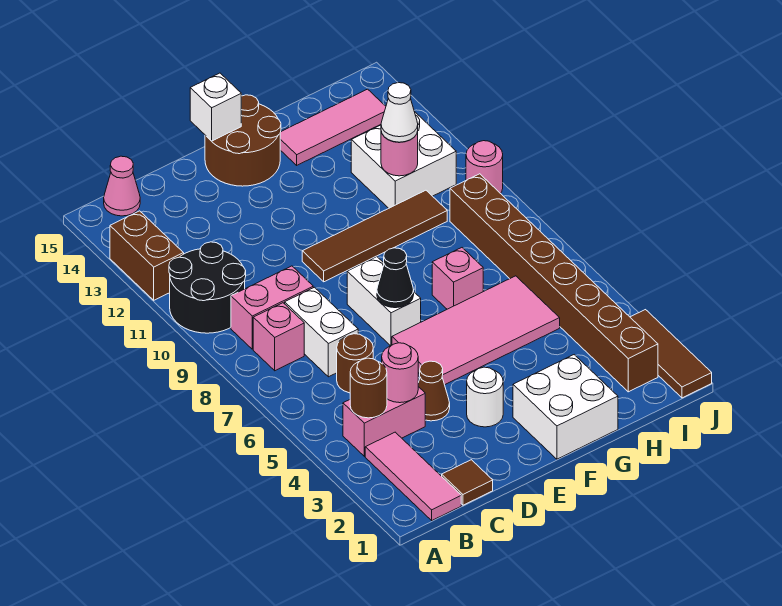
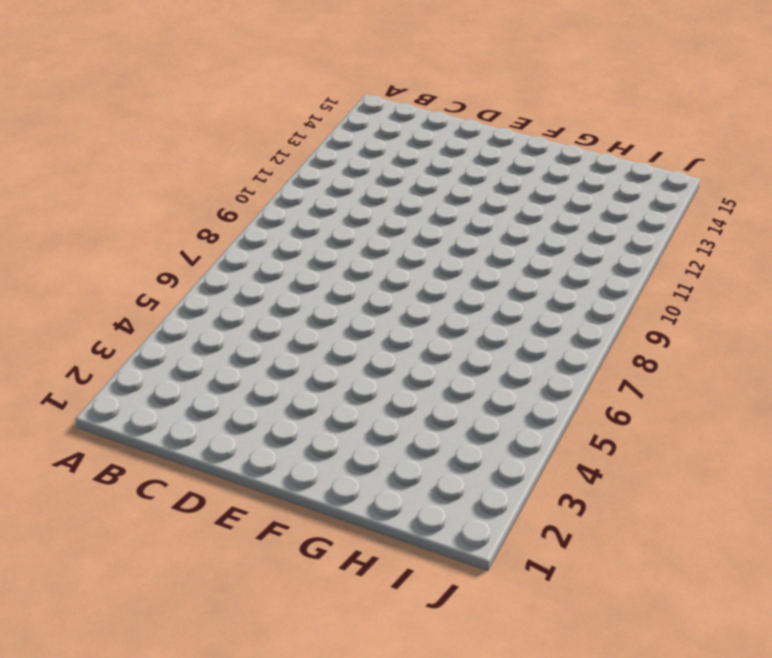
none -> black round brick A10:B11 level 1
none -> brown brick A12:A13 level 1
none -> pink tile B1:B3 level 1

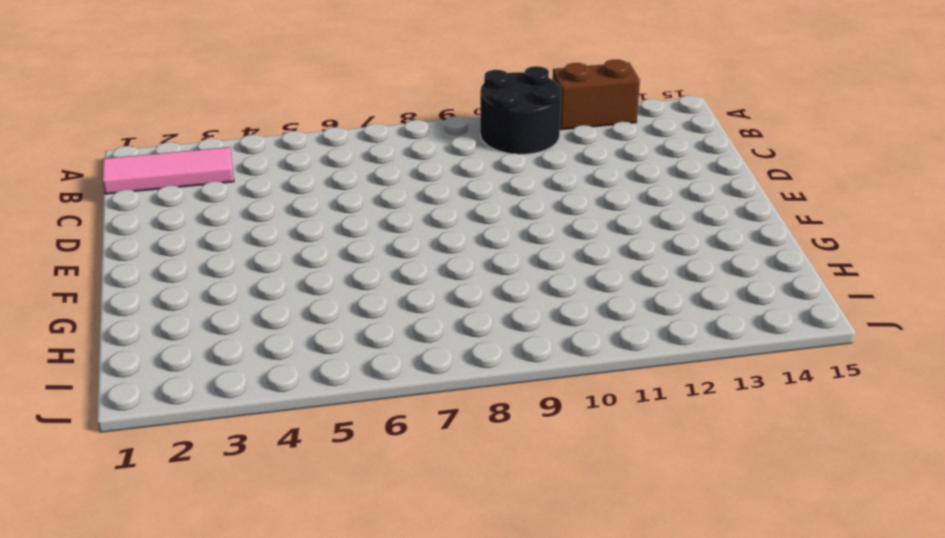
none -> pink brick B4:C4 level 1
none -> pink brick B8 level 1
none -> pink brick B9:C9 level 1

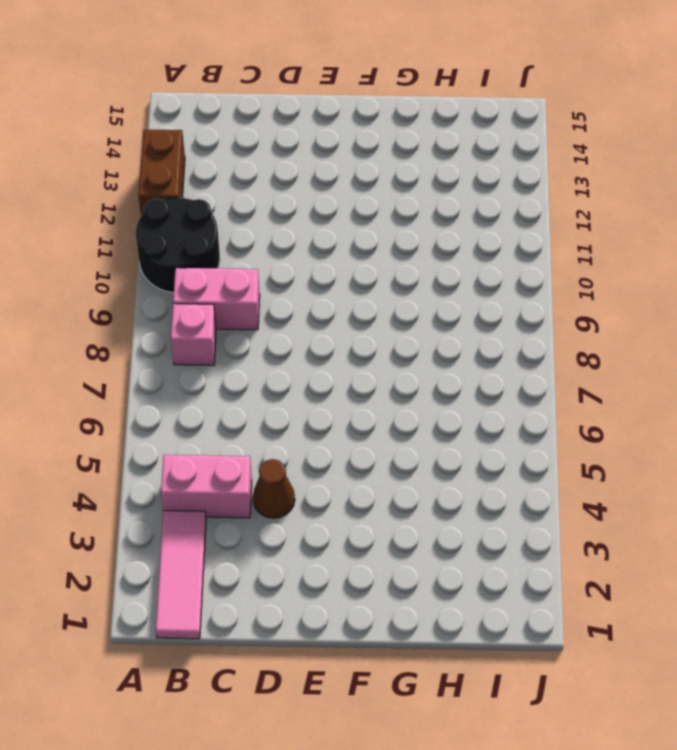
none -> pink cone B15 level 1
none -> brown tile C1 level 1
none -> brown round brick C6 level 1

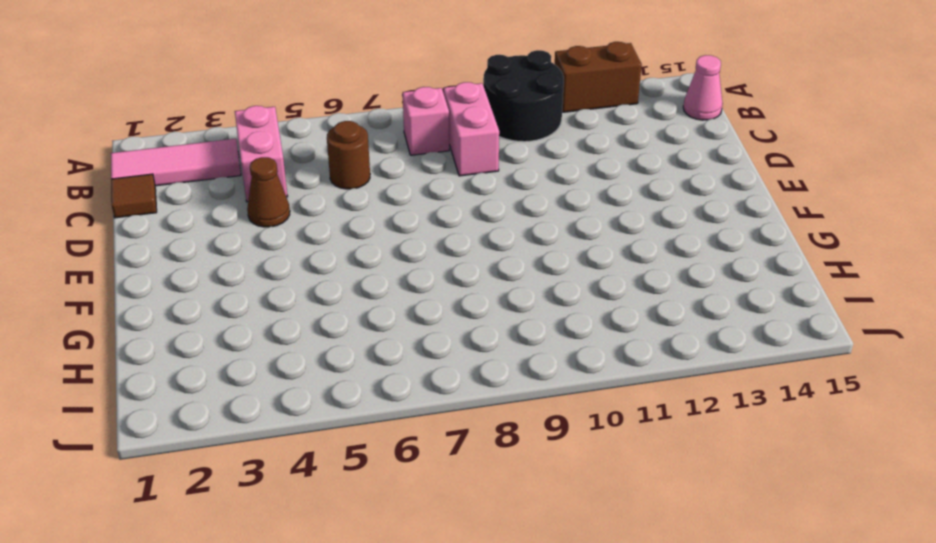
none -> white brick C7:C8 level 1
none -> white round brick E3 level 1
none -> pink tile E5:H6 level 1

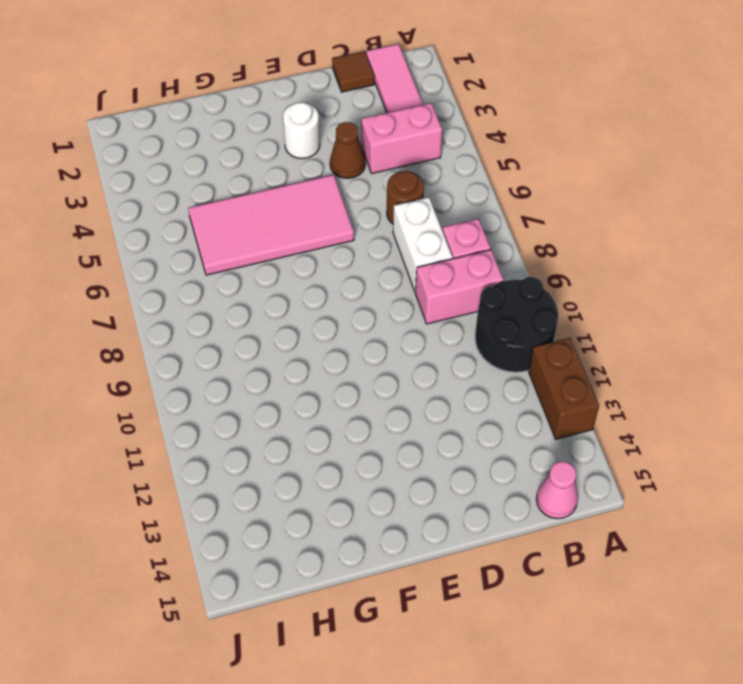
none -> white brick E7:E8 level 1
none -> brown tile E10:H10 level 1
none -> brown round brick E14:F15 level 1

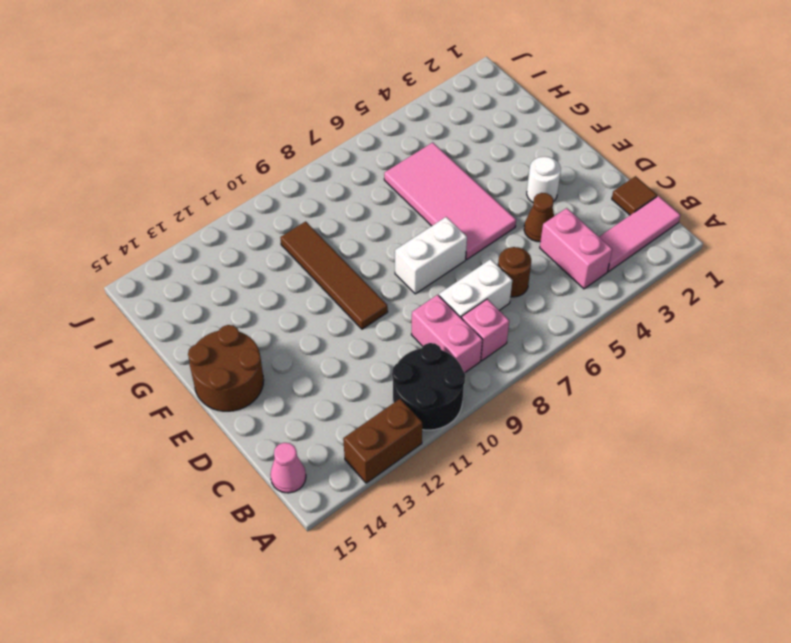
none -> white brick F1:G2 level 1
none -> pink brick G7 level 1
none -> pink tile G14:I14 level 1

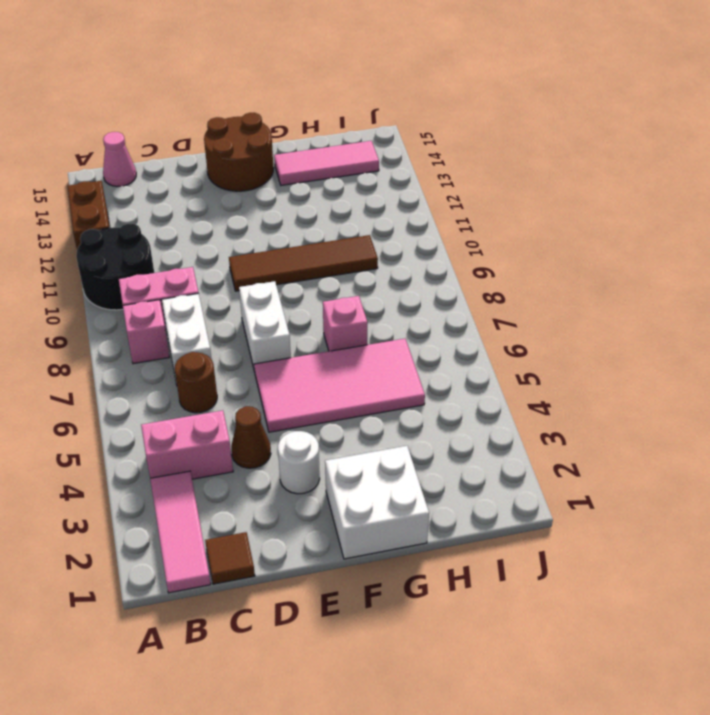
none -> white brick H11:I12 level 1
none -> brown brick I2:I9 level 1
none -> brown tile J1:J3 level 1

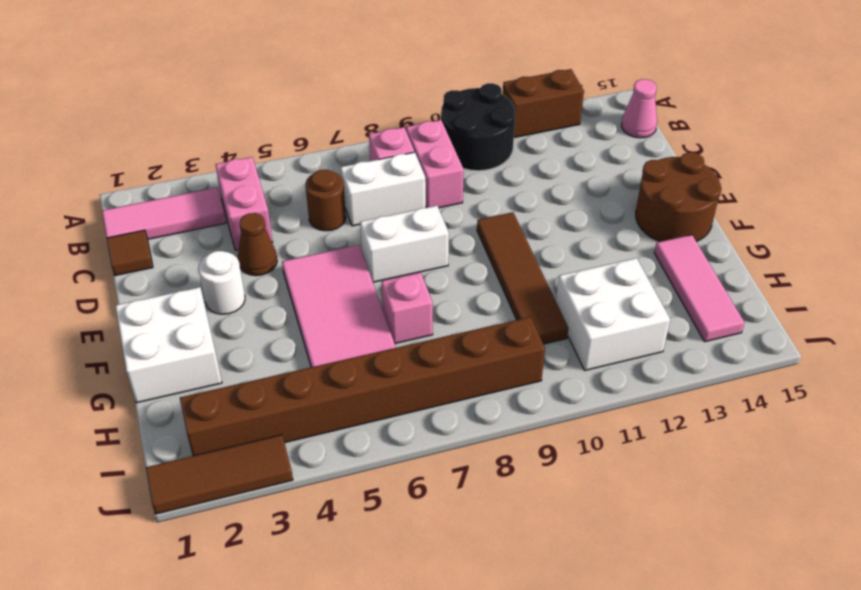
none -> pink round brick J10 level 1
none -> brown round brick B4 level 2
none -> pink round brick C4 level 2

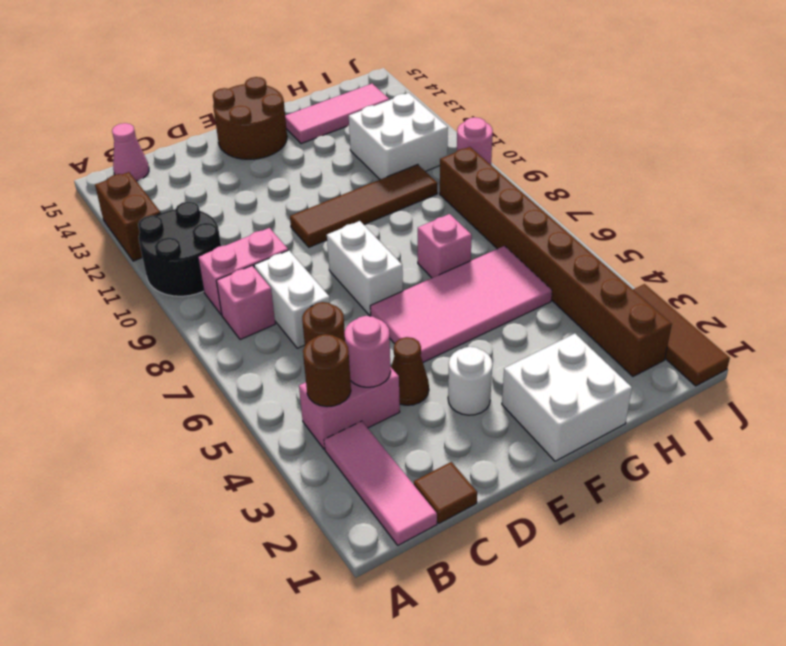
none -> black cone E7 level 2
none -> white brick E15 level 2
none -> pink round brick H11 level 2

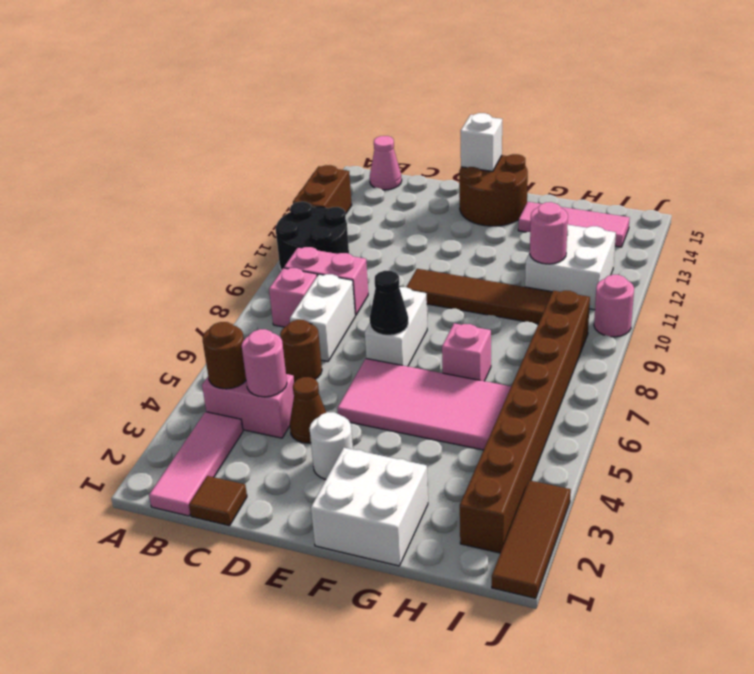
none -> white cone H11 level 3

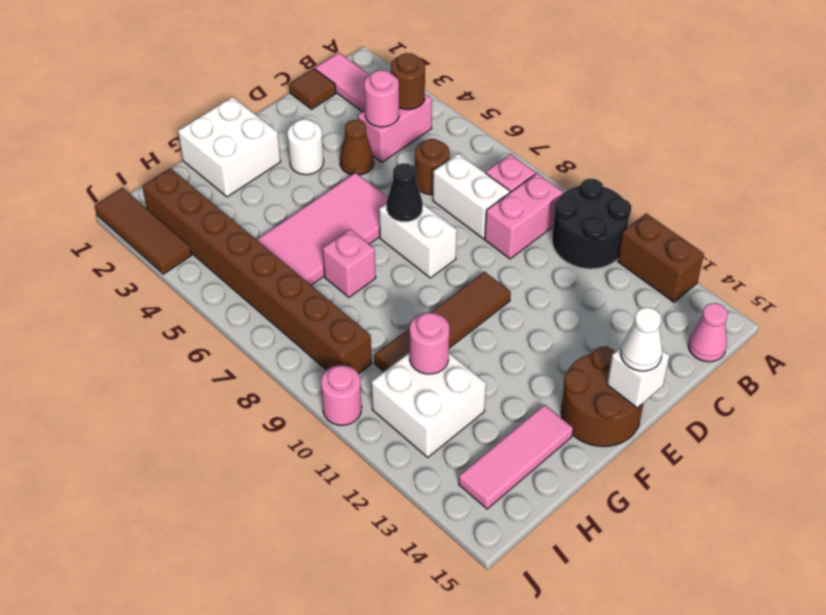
white cone E15 level 3 -> white cone H11 level 3

